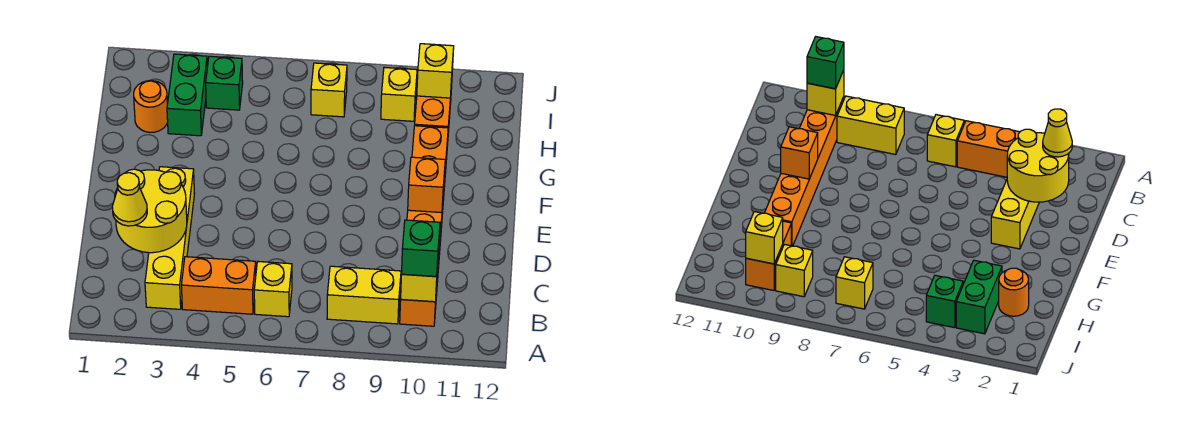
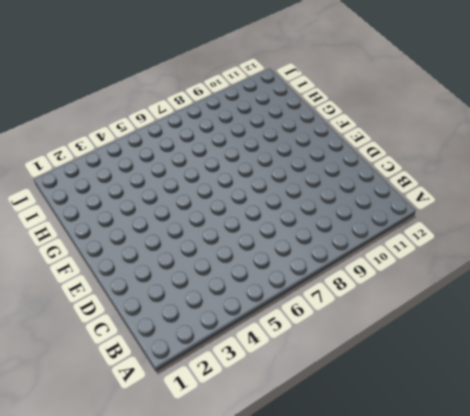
none -> yellow brick B3:E3 level 1
none -> orange brick B4:B5 level 1
none -> yellow brick B6 level 1

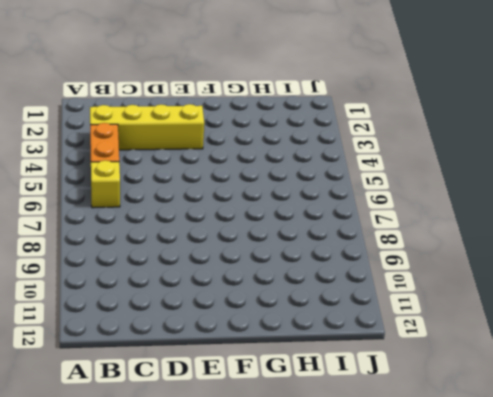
none -> yellow brick B8:B9 level 1
none -> orange brick B10:G10 level 1
none -> orange round brick H2 level 1

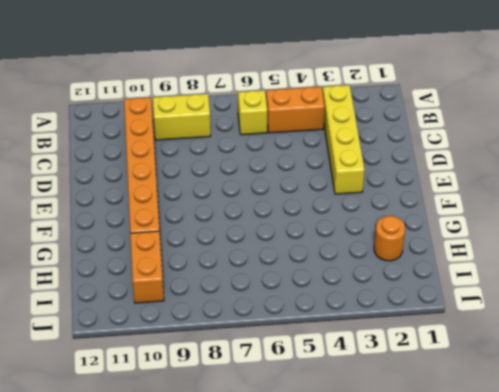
none -> green brick H3:I3 level 1
none -> green brick I4 level 1
none -> yellow brick I7 level 1

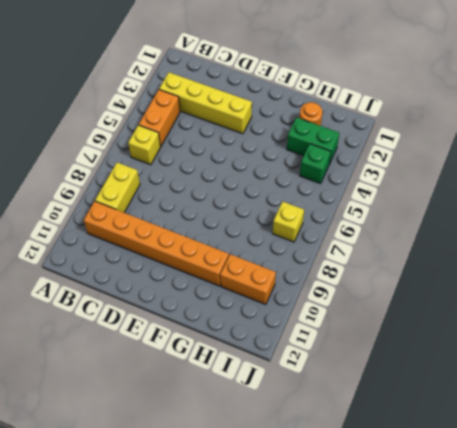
none -> yellow brick I9 level 1
none -> yellow brick B10 level 2
none -> yellow round brick C2:D3 level 2

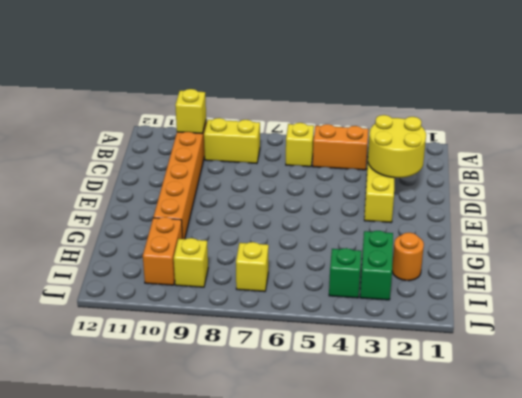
none -> orange brick E10 level 2
none -> yellow brick I10 level 2
none -> green brick B10 level 3

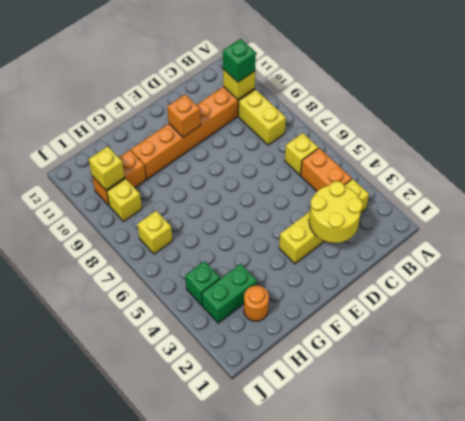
none -> yellow cone C2 level 3

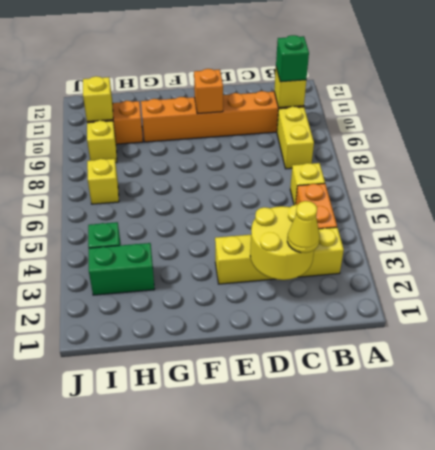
none -> orange round brick H2 level 1

